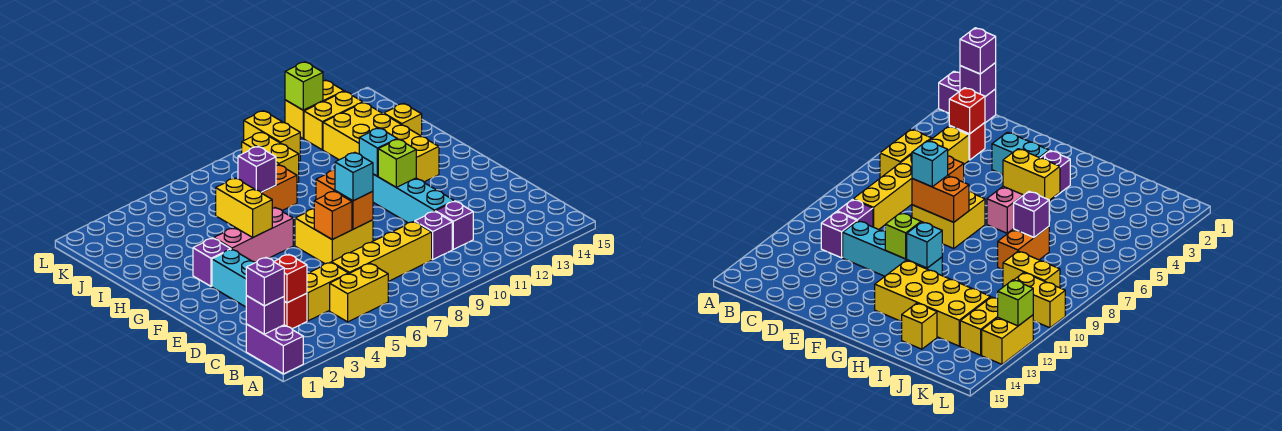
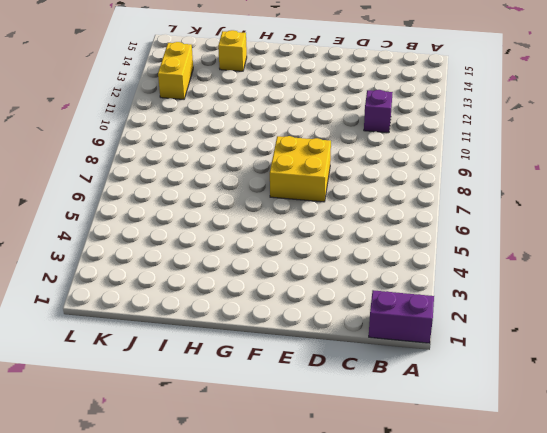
none -> yellow brick B5:B6 level 1
none -> red brick C3 level 1
none -> yellow brick C4:C5 level 1
none -> yellow brick C6:C9 level 1

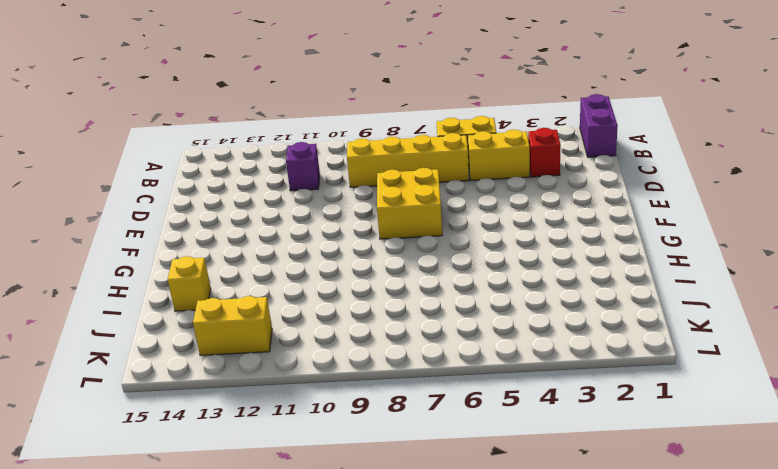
none -> purple brick C10 level 1
none -> cyan brick D11:G11 level 1
none -> cyan brick E3:F3 level 1
none -> purple brick G3 level 1

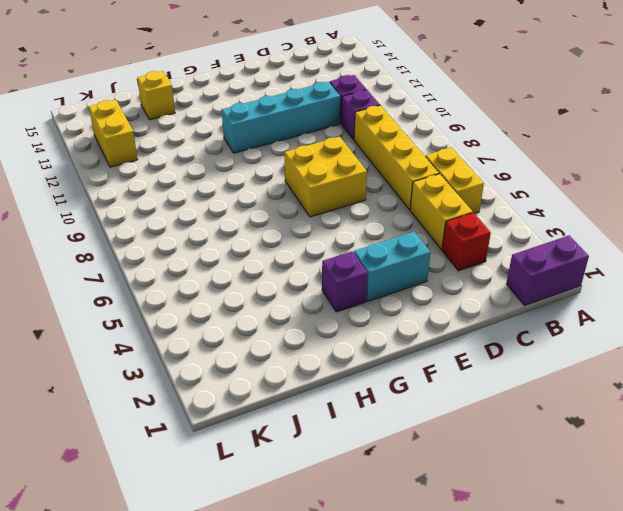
none -> pink brick G4:G6 level 1
none -> yellow brick G12:J13 level 1
none -> orange brick I7:I8 level 1
none -> yellow brick J9:K9 level 1

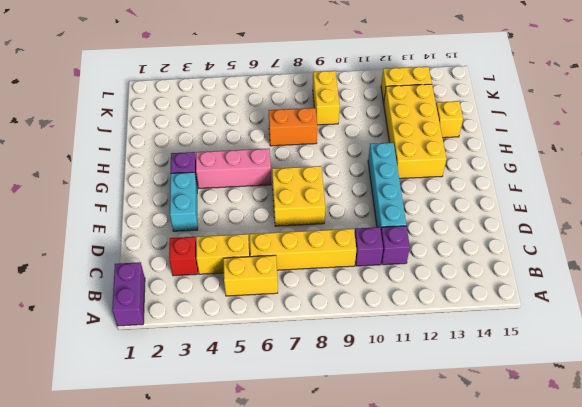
none -> yellow brick K10:L10 level 1
none -> yellow brick L12:L13 level 1
none -> purple brick B1 level 2
none -> red brick C3 level 2

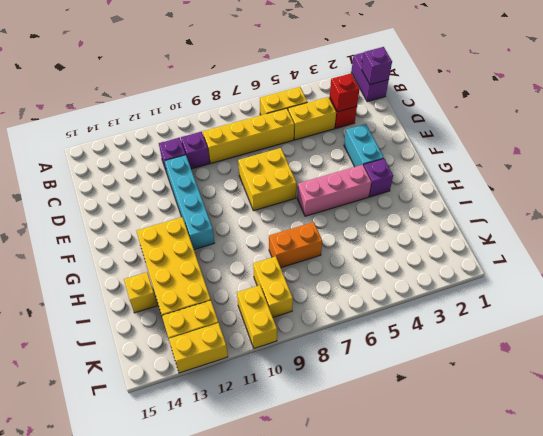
none -> orange brick E7 level 2
none -> orange brick E8:F8 level 2
none -> lime brick F11 level 2
none -> yellow brick G5:H5 level 2

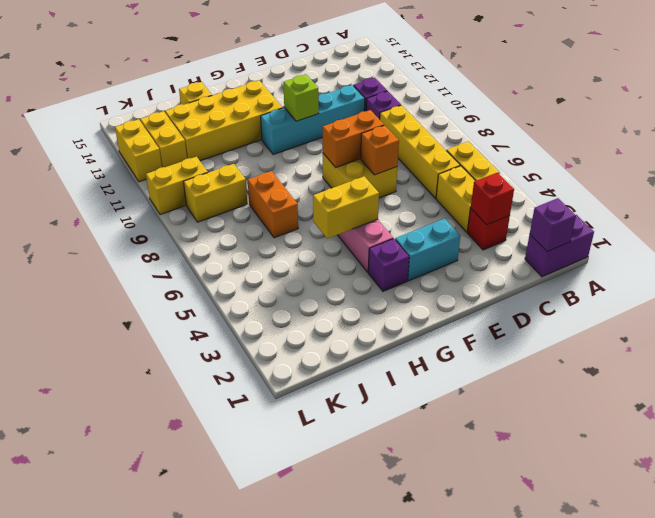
none -> cyan brick G11 level 2
none -> purple brick I7 level 2
none -> lime brick L12 level 2
none -> purple brick B1 level 3

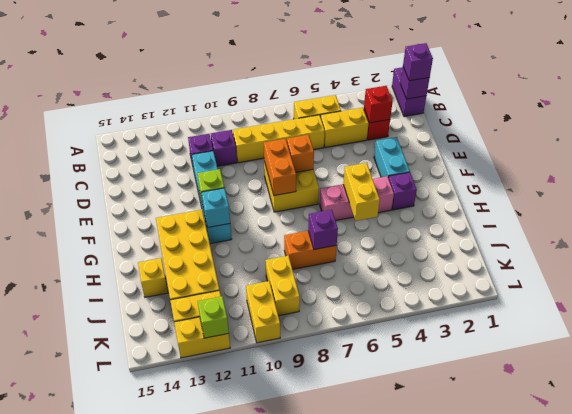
none -> cyan brick E8 level 3

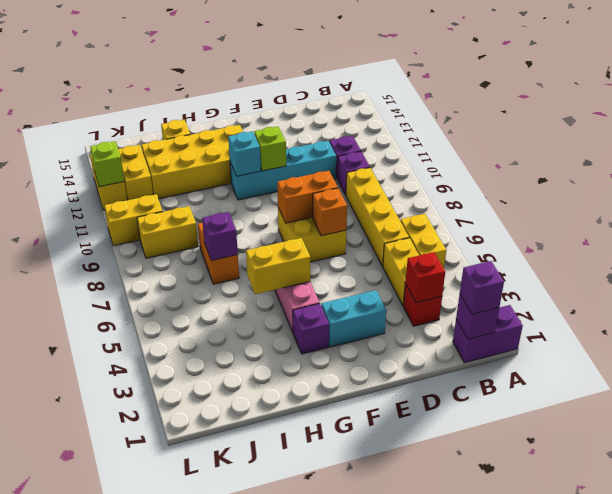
none -> cyan brick E8 level 3

